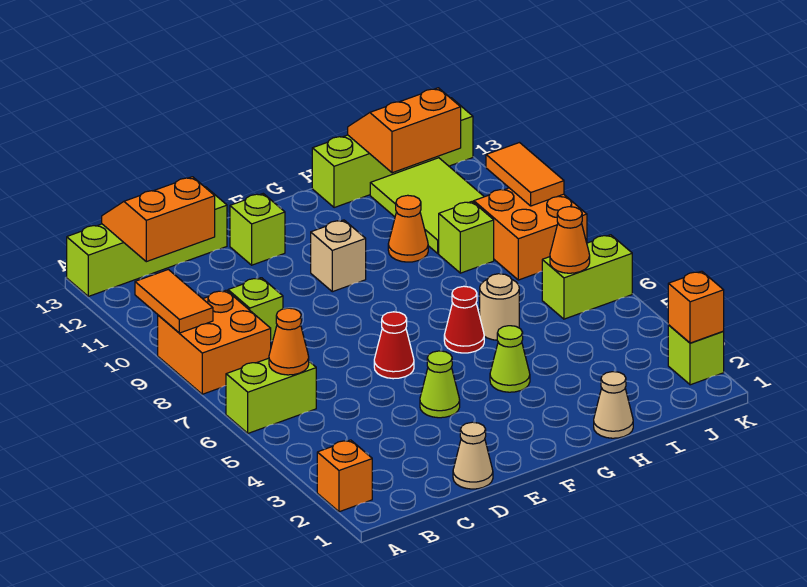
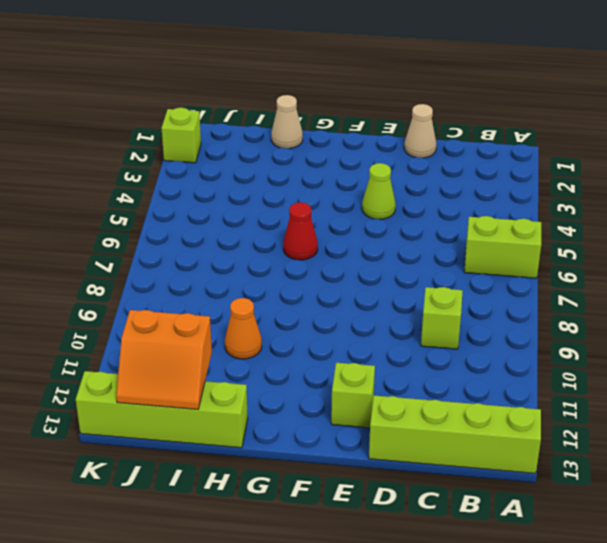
none -> orange brick A2 level 1
none -> orange brick A8:B9 level 1
none -> red cone E6 level 1

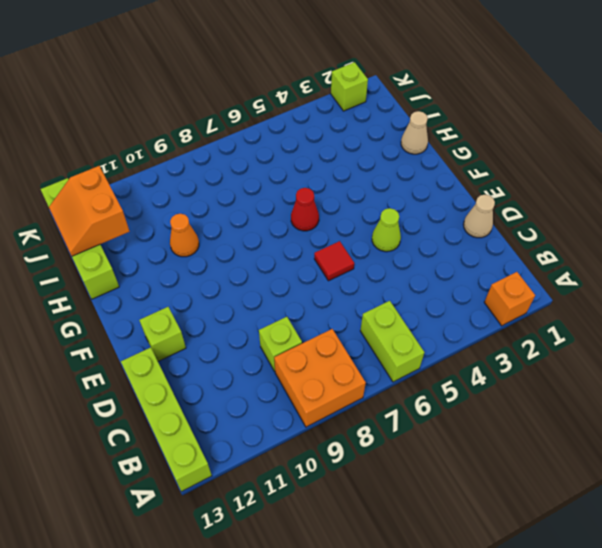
red tile E6 level 1 -> red cone E6 level 1
none -> tan brick F10 level 1
none -> lime cone G4 level 1
none -> tan round brick H6 level 1

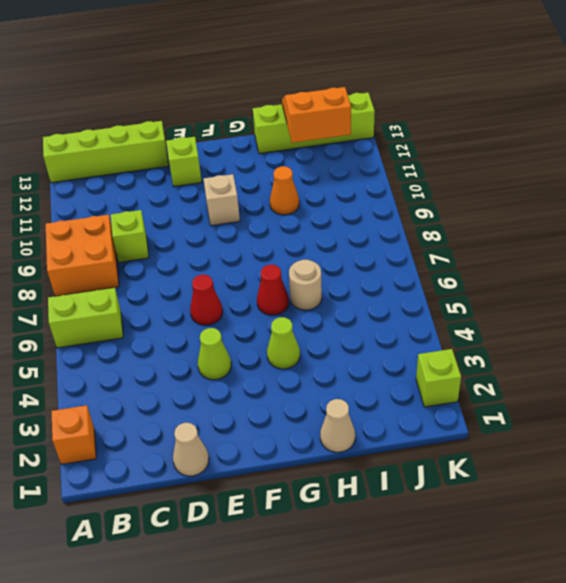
none -> lime brick I9 level 1
none -> lime tile I10:J12 level 1
none -> lime brick J6:K6 level 1

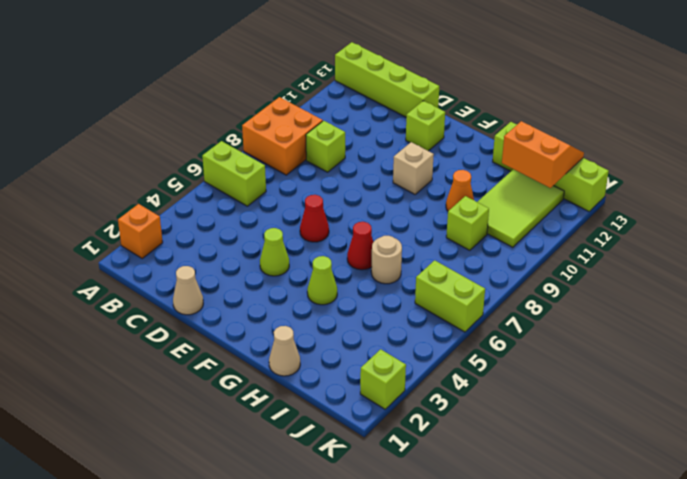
none -> orange brick J8:K9 level 1
none -> orange tile A9:A10 level 2
none -> orange cone B6 level 2

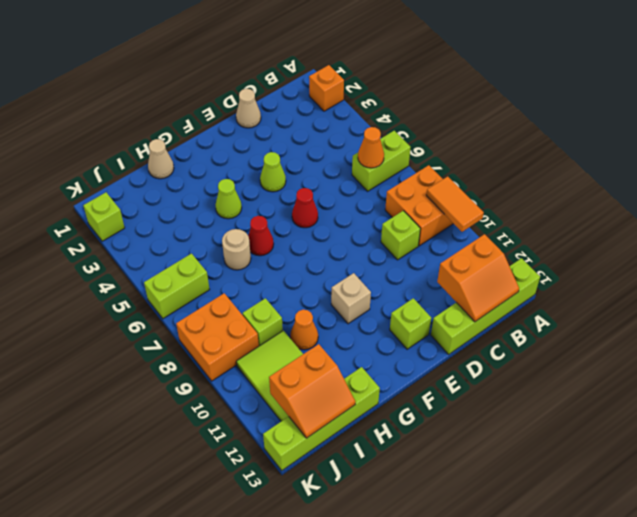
none -> orange cone J6 level 2
none -> orange brick K2 level 2
none -> orange tile K9:K10 level 2

